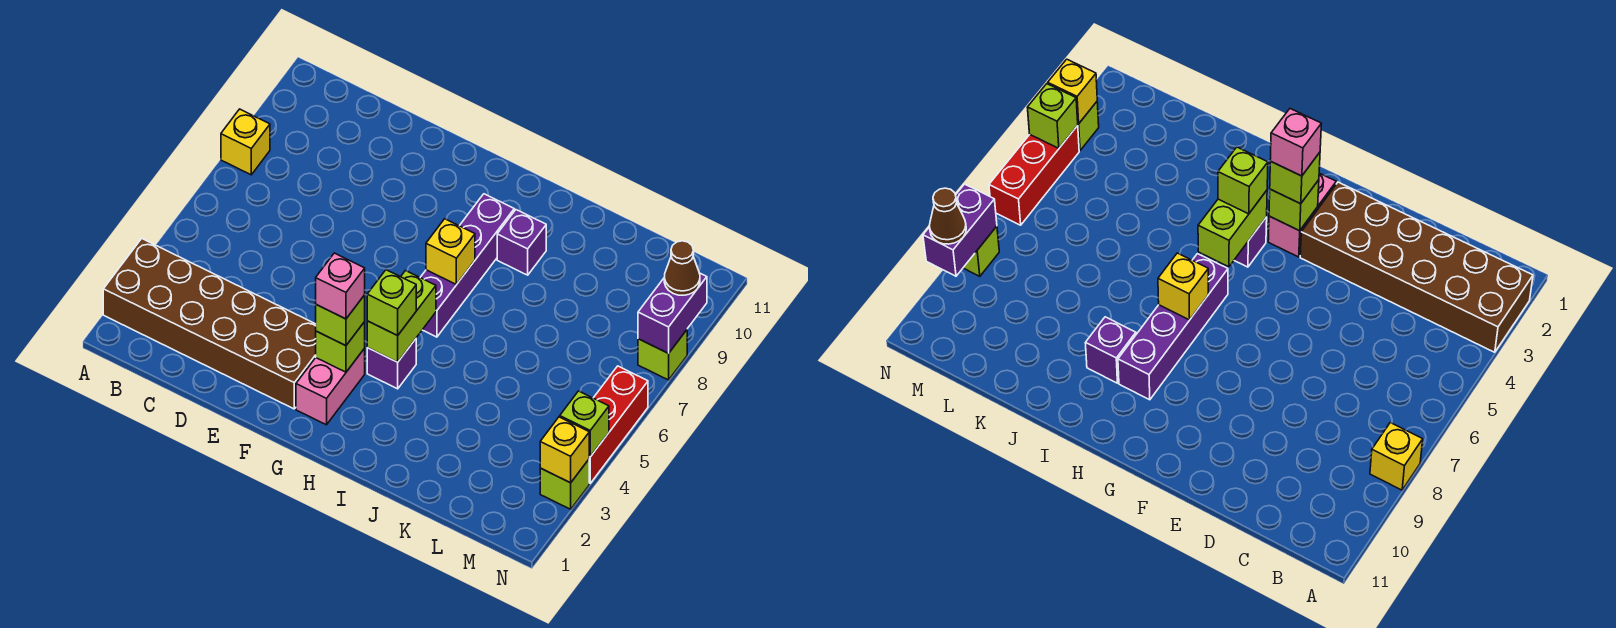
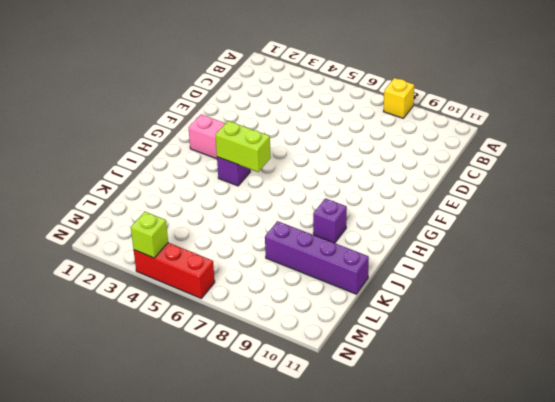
purple brick K8:K11 level 1 -> purple brick H6:H9 level 1
none -> brown brick A2:F3 level 1
none -> lime brick N3 level 1
none -> lime brick N8 level 1

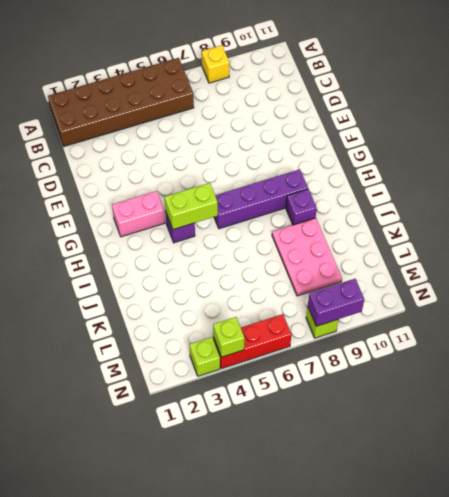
brown brick A1:B6 level 1 -> brown brick A2:F3 level 1
pink plate J8:L9 level 1 -> none
none -> lime brick G3 level 2
none -> yellow brick H7 level 2
none -> yellow brick N3 level 2

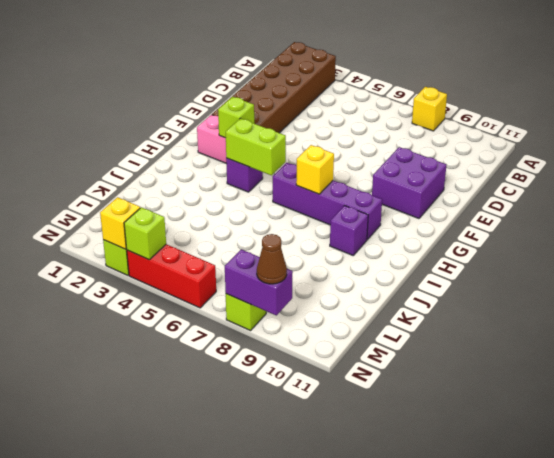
purple brick E9:F10 level 1 -> none
none -> lime brick G3 level 3
none -> lime brick H4 level 3
none -> pink brick G3 level 4

